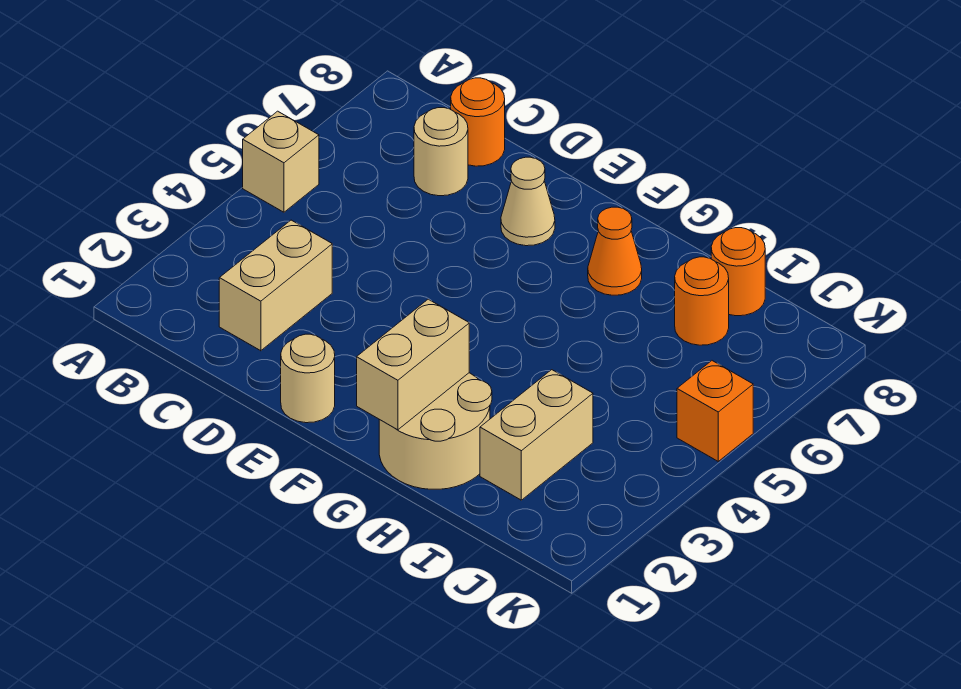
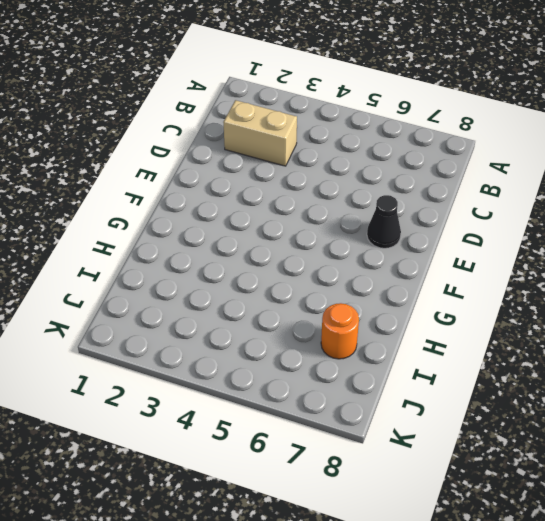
black cone E7 level 1 -> tan cone E7 level 1
none -> tan brick A5 level 1
none -> tan round brick C7 level 1
none -> orange round brick C8 level 1

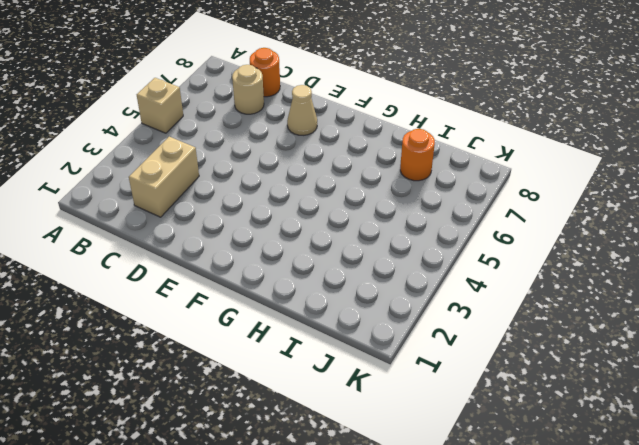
none -> tan round brick E1 level 1
none -> tan round brick G1:H2 level 1
none -> orange cone G7 level 1

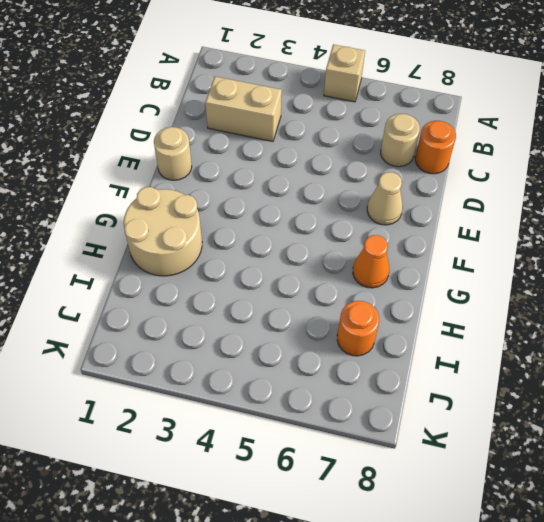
none -> tan brick I2:I3 level 1
none -> orange round brick I8 level 1
none -> orange brick K5 level 1

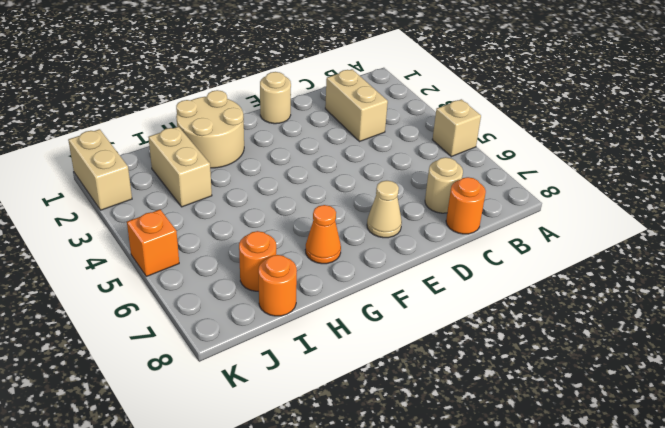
tan brick K1:K2 level 1 -> tan brick G1:G2 level 2

